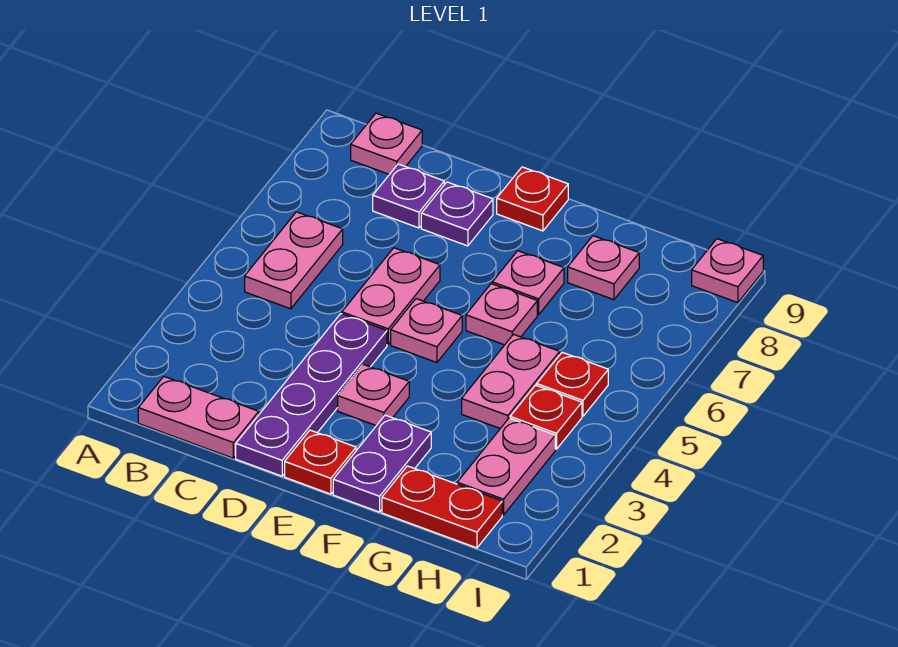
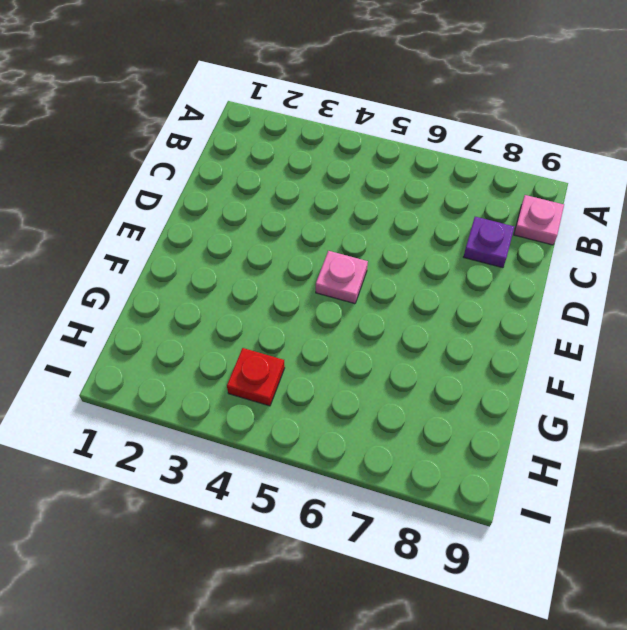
none -> pink plate B1:C1 level 1
none -> pink plate B5:B6 level 1
none -> purple plate D1:D4 level 1

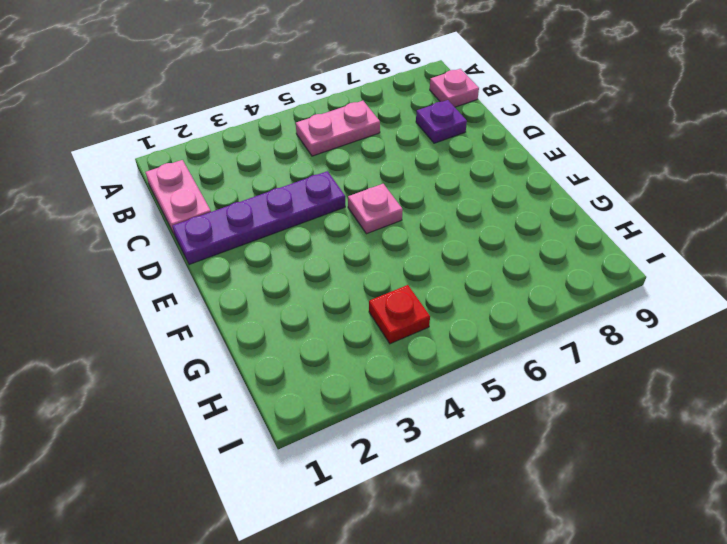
none -> pink plate D5:D6 level 1
none -> purple plate D8 level 1
none -> red plate E1 level 1

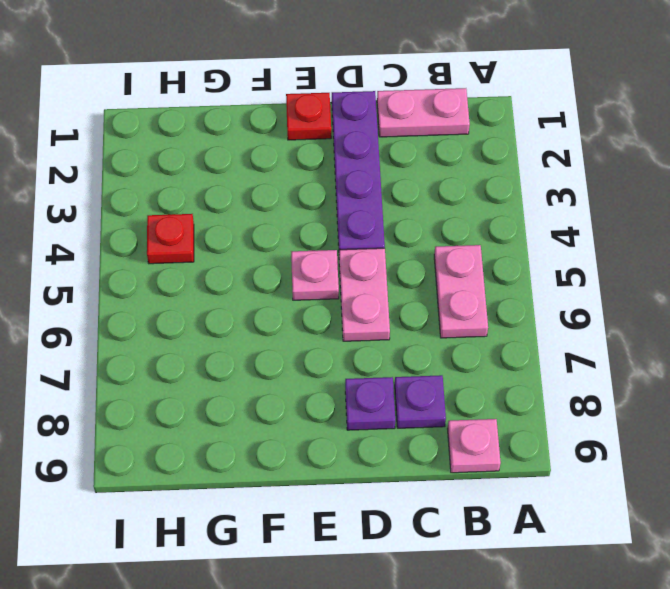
none -> pink plate E3 level 1
none -> red plate E9 level 1
none -> purple plate F1:F2 level 1

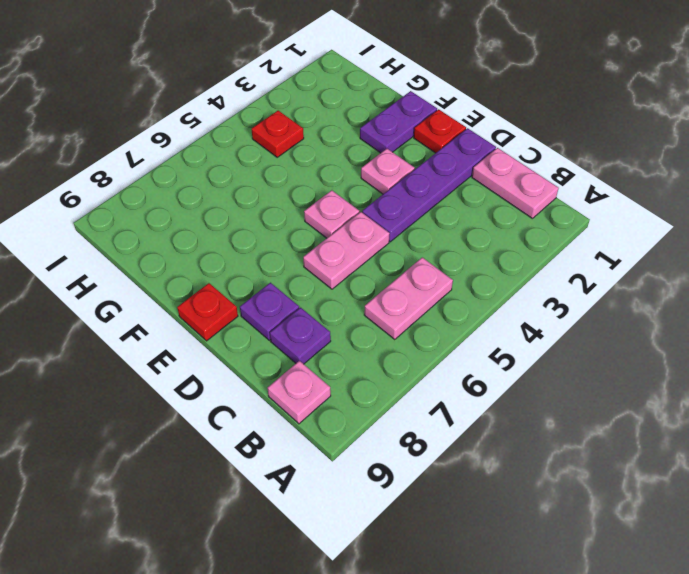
none -> pink plate F6 level 1
none -> pink plate F7 level 1
none -> red plate G1:H1 level 1

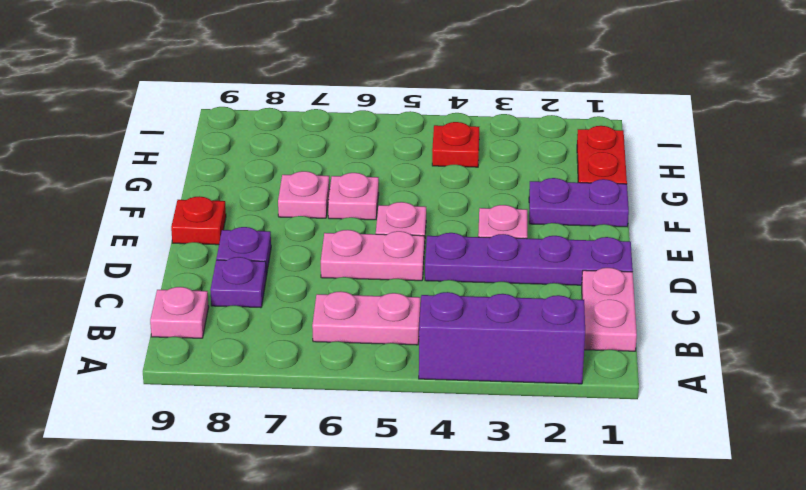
purple brick A2:A4 level 1 -> none
none -> red plate E1 level 1
none -> pink plate G4:G5 level 1
none -> pink plate G8 level 1

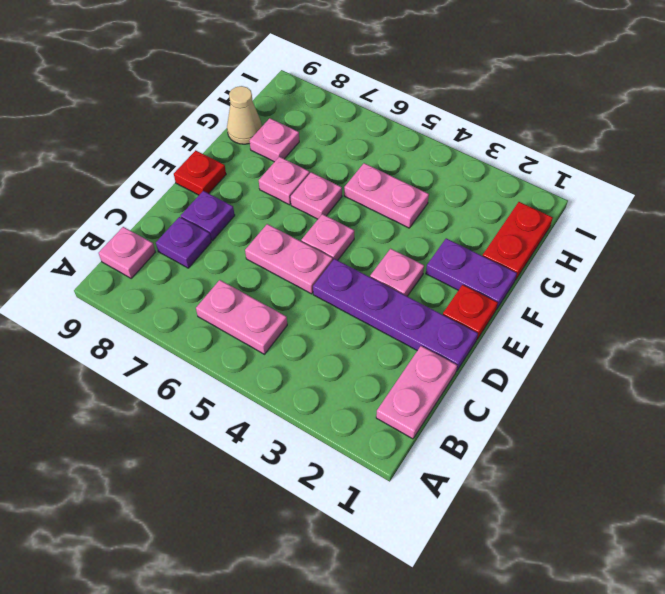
tan cone G9 level 1 -> none
none -> pink plate H2:H3 level 1
none -> red plate H4 level 1
none -> red plate H5 level 1

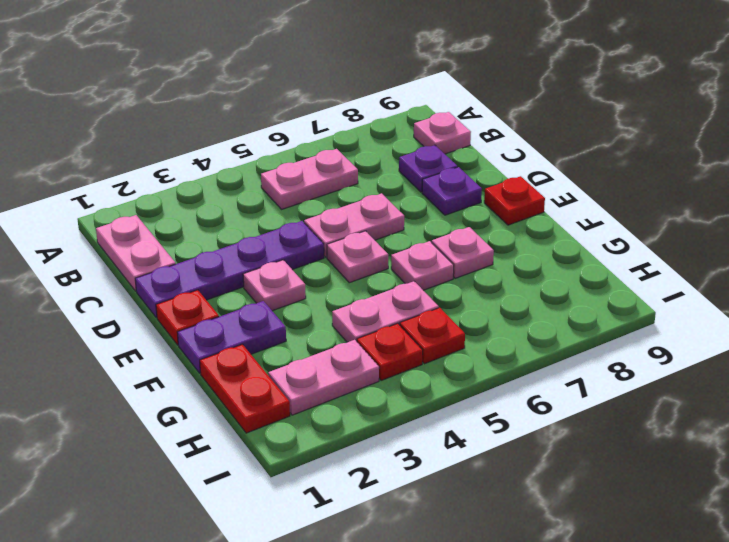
none -> pink plate G8 level 1
none -> pink plate I9 level 1

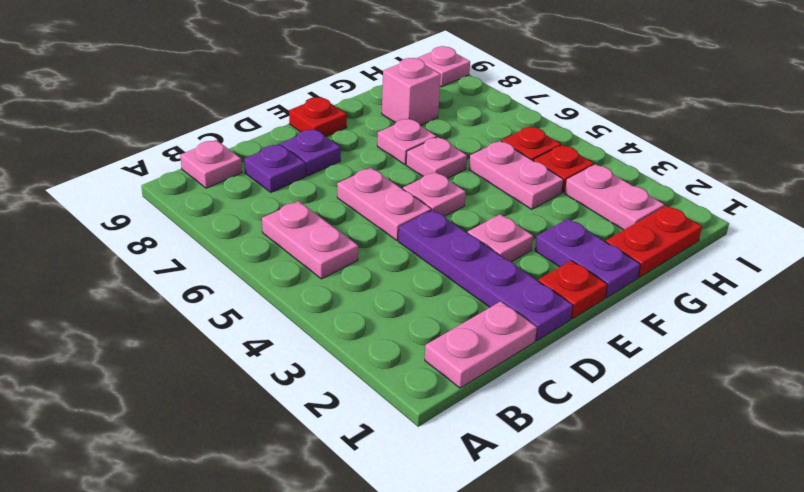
pink brick G8 level 1 -> pink plate G8 level 1

